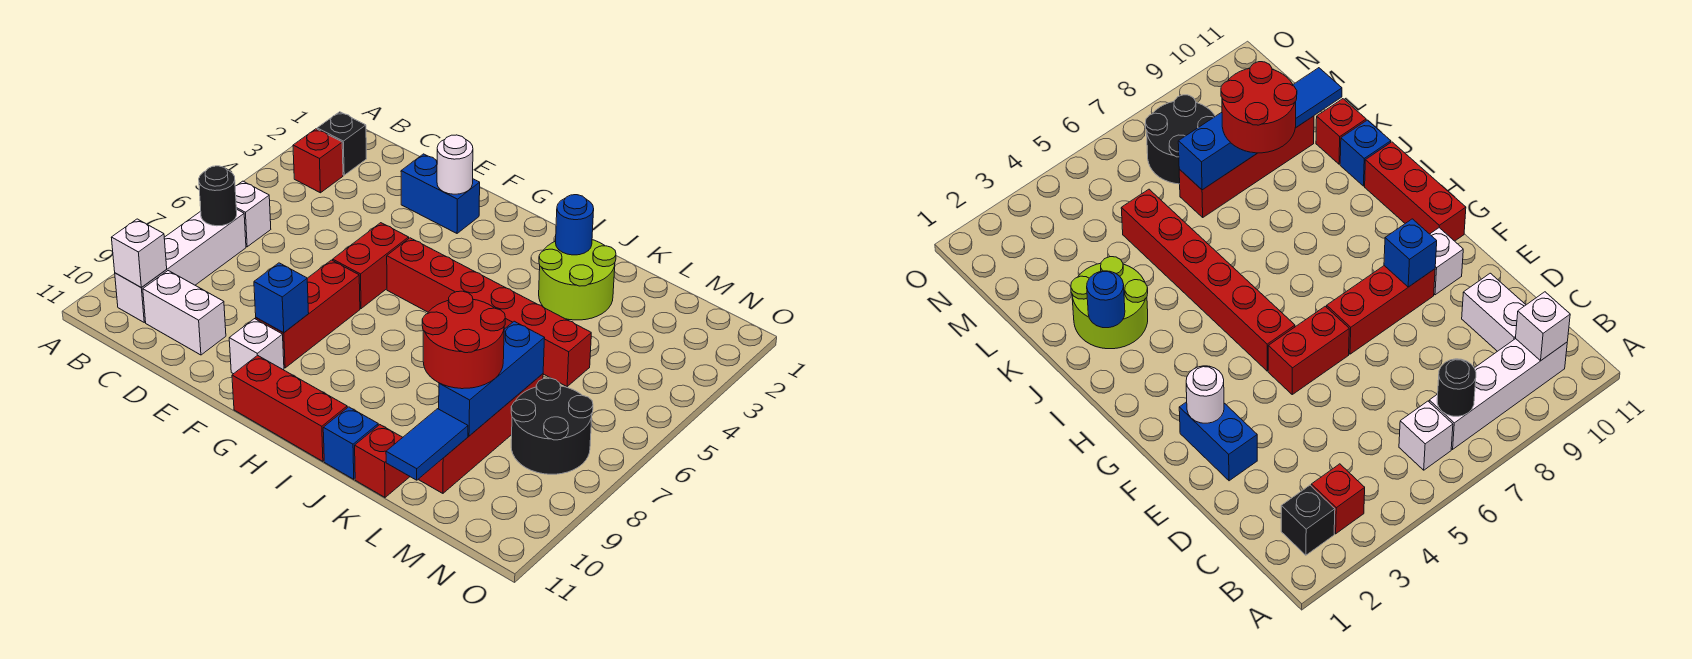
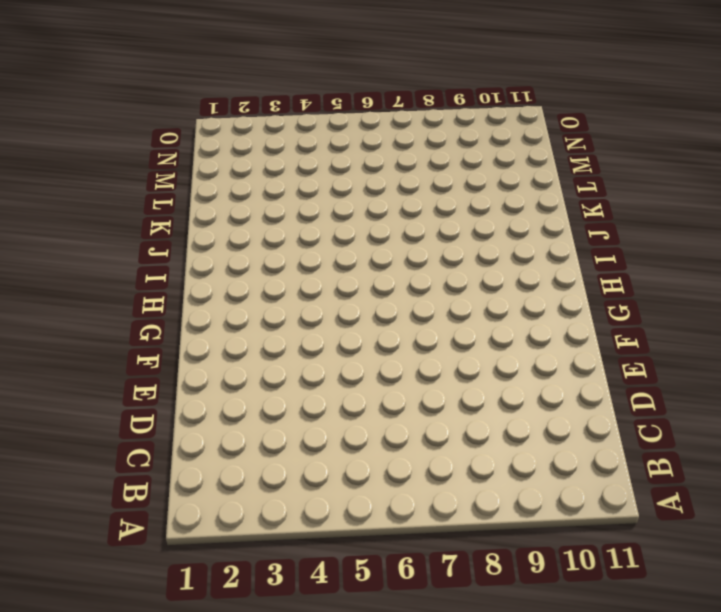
none -> black brick B2 level 1
none -> red brick B3 level 1
none -> white brick B6 level 1

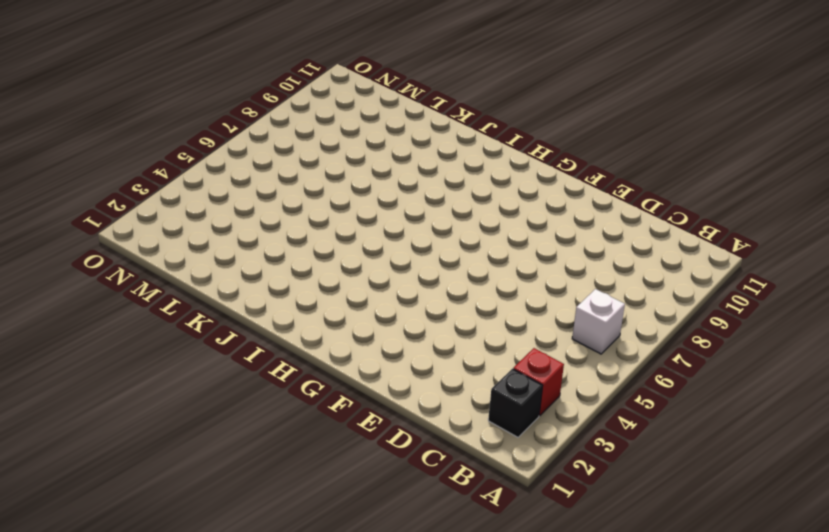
none -> white brick B7:B10 level 1
none -> white brick C10:D10 level 1
none -> blue brick E2:F2 level 1

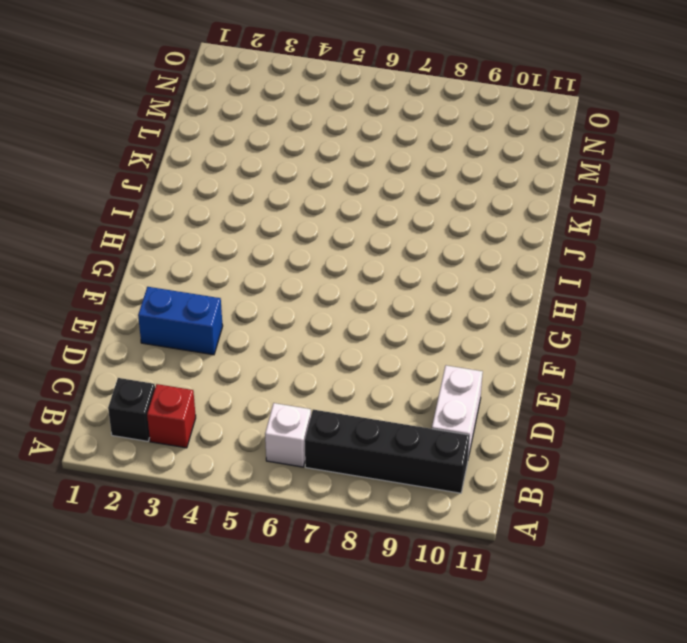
black brick B7:B10 level 1 -> white brick B7:B10 level 1
blue brick E2:E3 level 1 -> blue brick E2:F2 level 1
none -> red brick F5:F6 level 1
none -> red brick F7:F9 level 1
none -> white brick F10 level 1

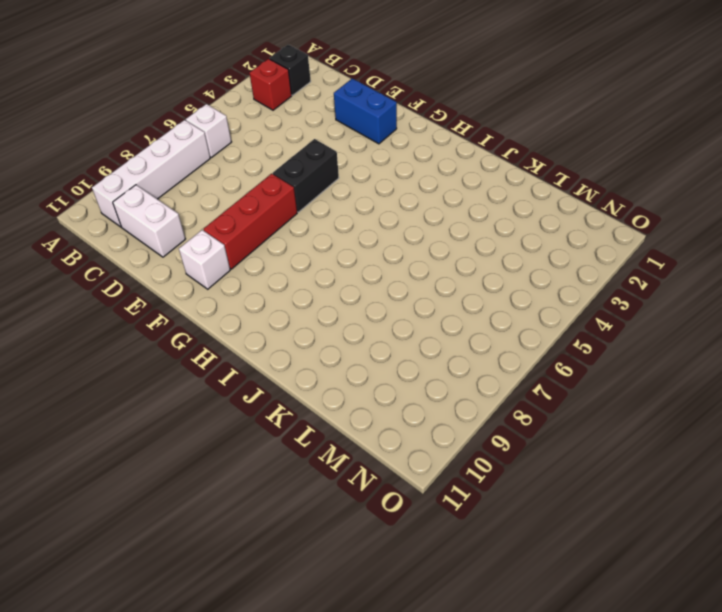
black brick F5:F6 level 1 -> red brick F5:F6 level 1
none -> red brick G5:L5 level 1
none -> red brick G11:I11 level 1
none -> lime round brick J2:K3 level 1

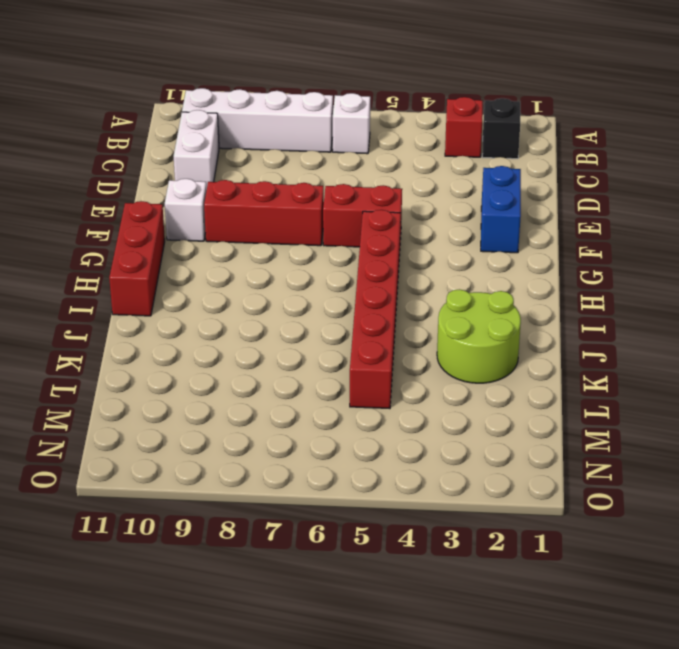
none -> blue brick J11 level 1
none -> red brick K11 level 1
none -> red brick L7:L10 level 1

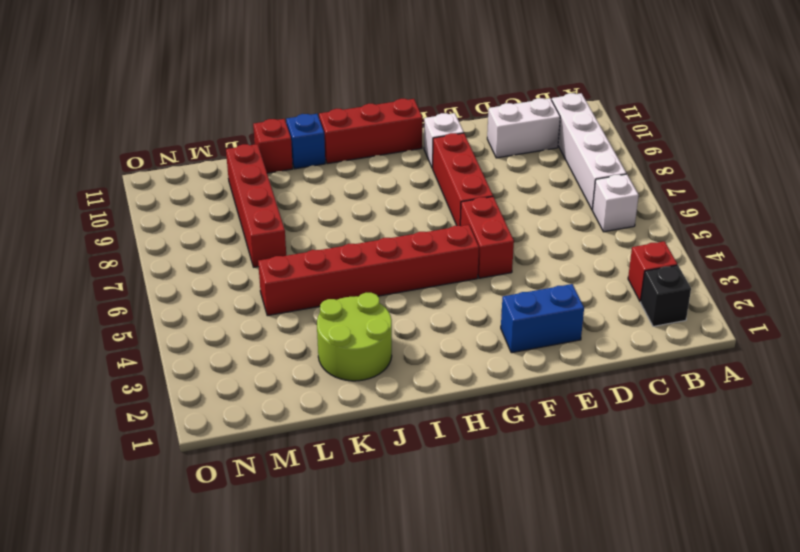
none -> black round brick M7:N8 level 1
none -> black round brick B7 level 2
none -> white brick B10 level 2

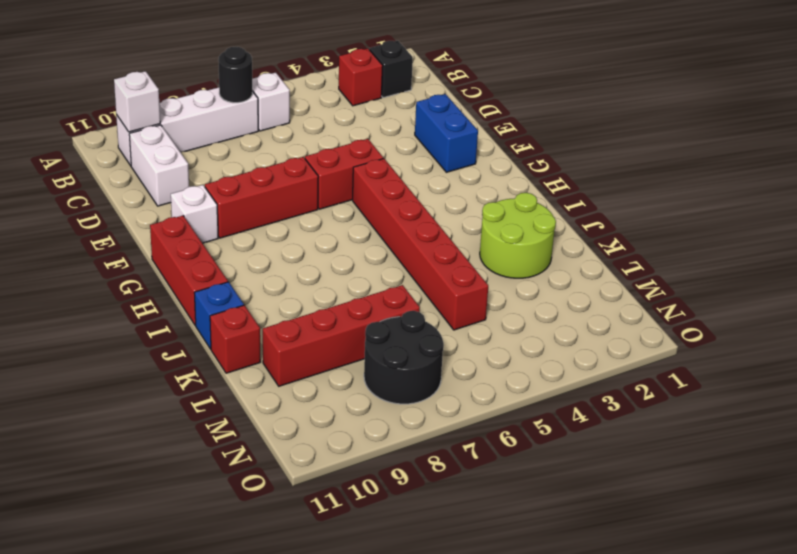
none -> white round brick F2 level 2
none -> blue brick F9 level 2
none -> blue round brick J2 level 2

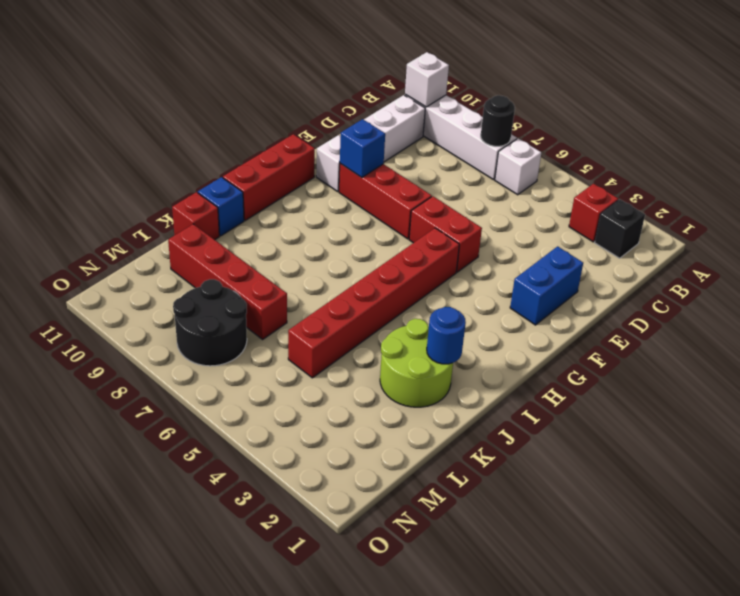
none -> white round brick F2 level 2
none -> blue brick L7:L9 level 2
none -> blue tile L10:L11 level 2

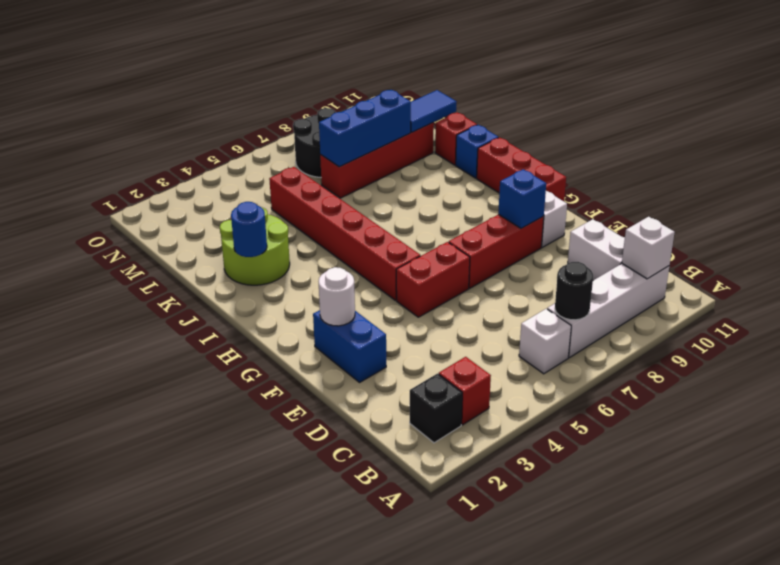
none -> red round brick K8:L9 level 3

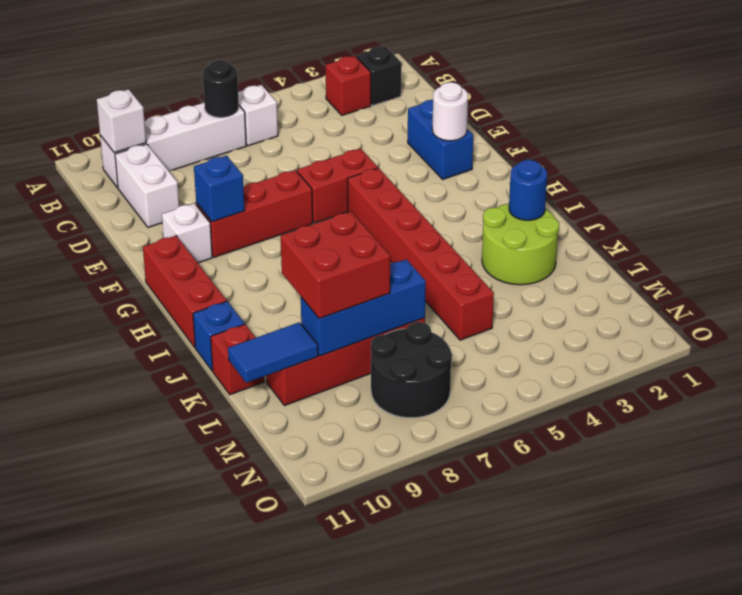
red brick K8:L9 level 3 -> red round brick K8:L9 level 3

